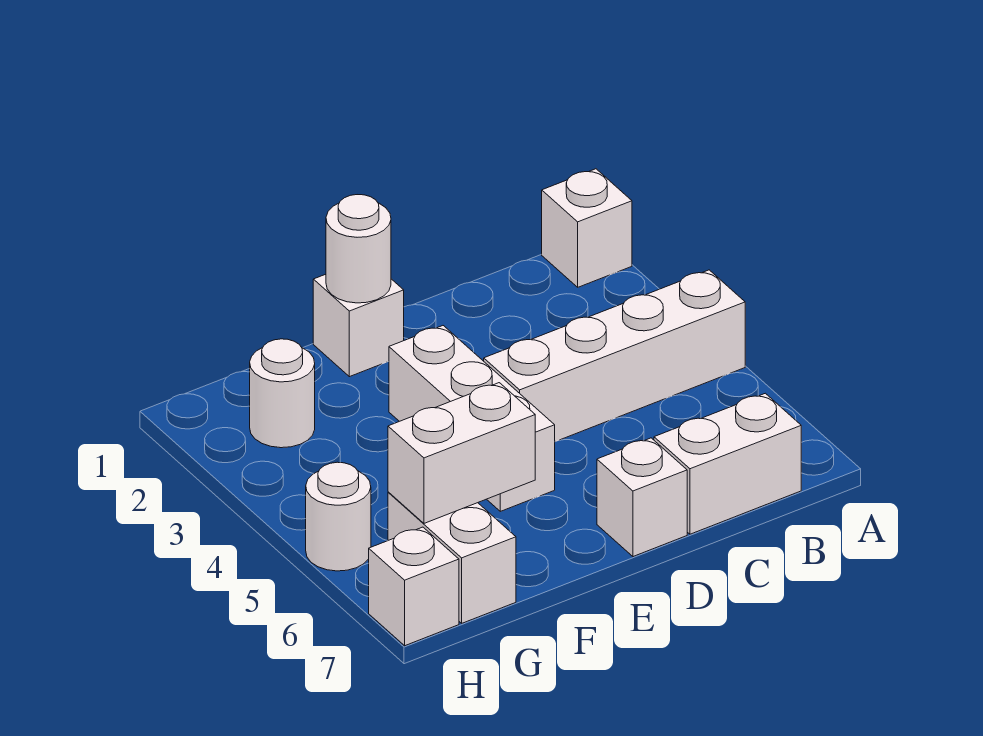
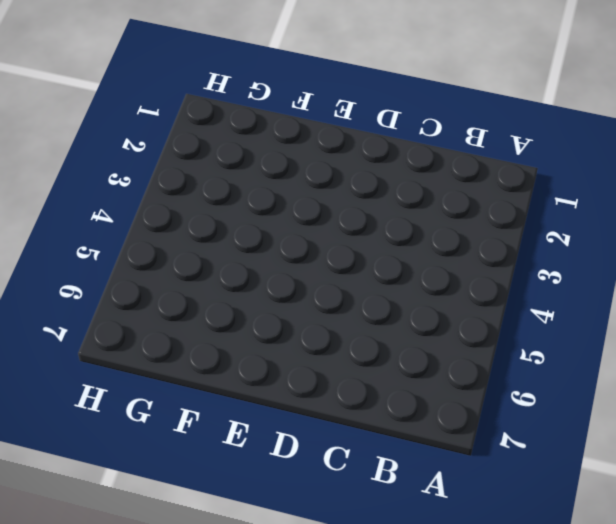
none -> white brick A1 level 1
none -> white brick A4:D4 level 1
none -> white brick B7:C7 level 1

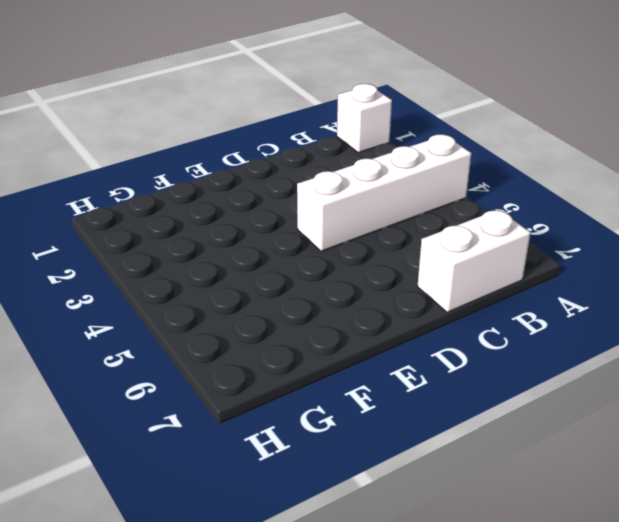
none -> white brick D7 level 1
none -> white brick E1 level 1
none -> white brick E3:E5 level 1

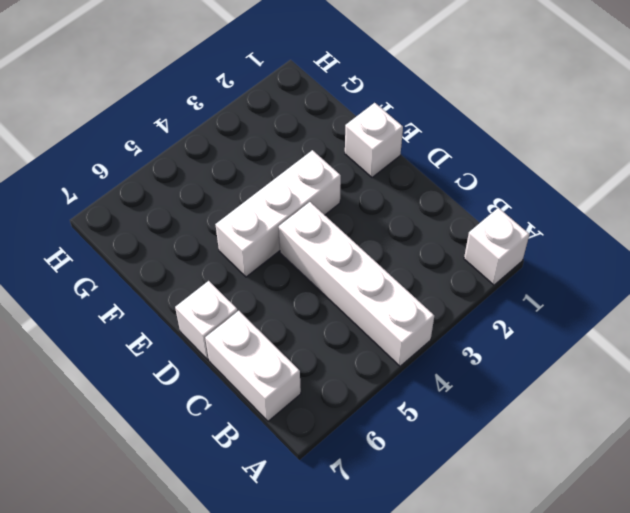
none -> white round brick G2 level 1
none -> white brick G6:G7 level 1
none -> white round brick H5 level 1

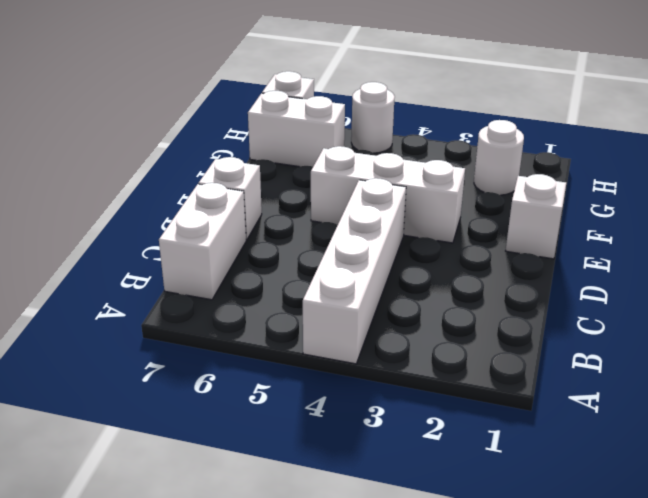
none -> white brick A1 level 1
none -> white round brick E1 level 2
none -> white brick F6:G6 level 2

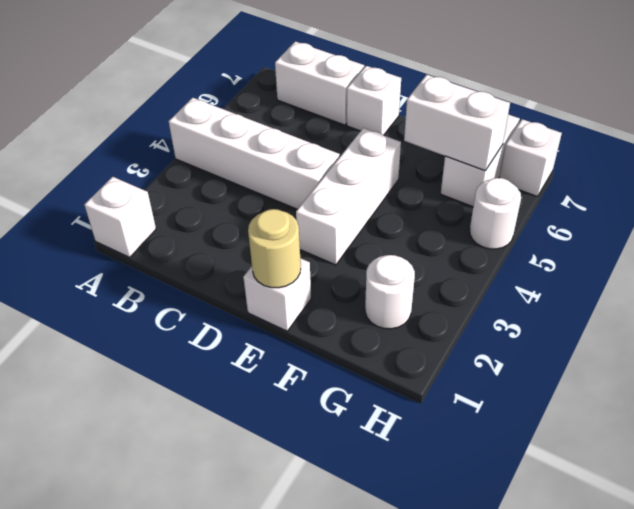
tan round brick E1 level 2 -> white round brick E1 level 2

